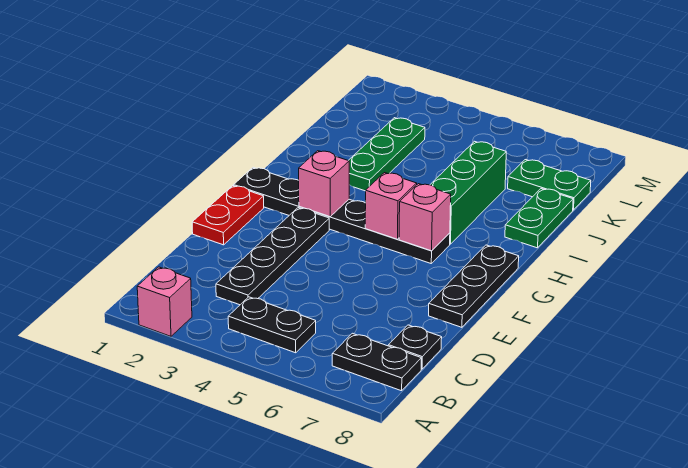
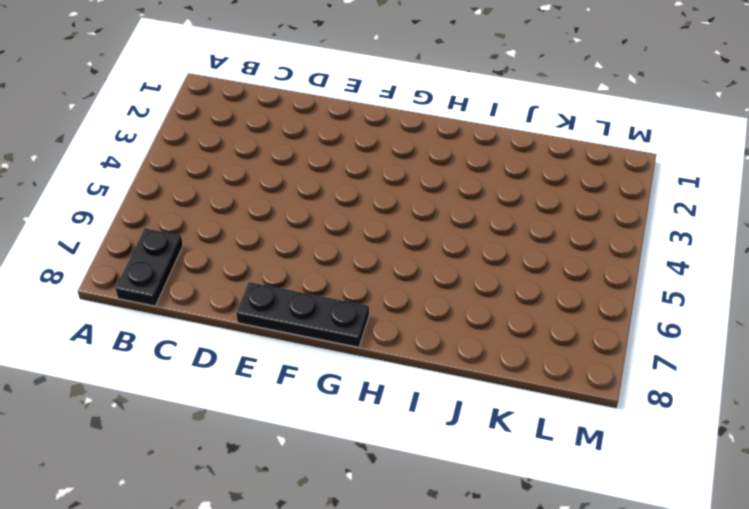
none -> pink brick A2 level 1
none -> black plate B4:B5 level 1
none -> black plate C3:F3 level 1

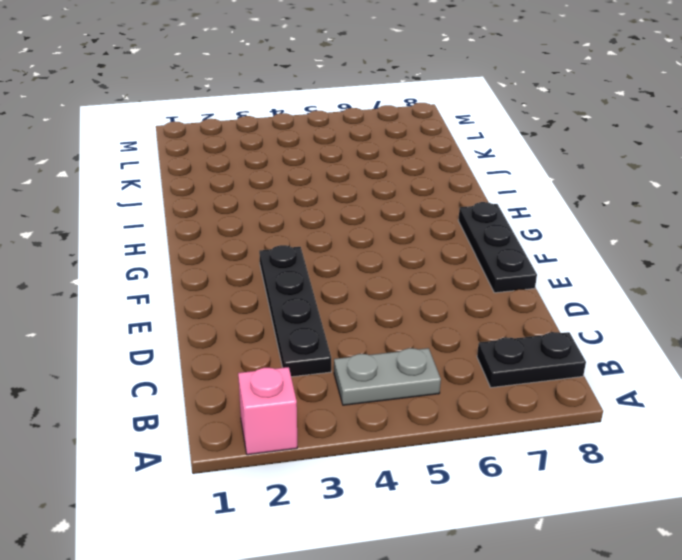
grey plate B4:B5 level 1 -> black plate B4:B5 level 1
none -> black plate C8 level 1
none -> red plate E1:F1 level 1
none -> black plate G1:G6 level 1

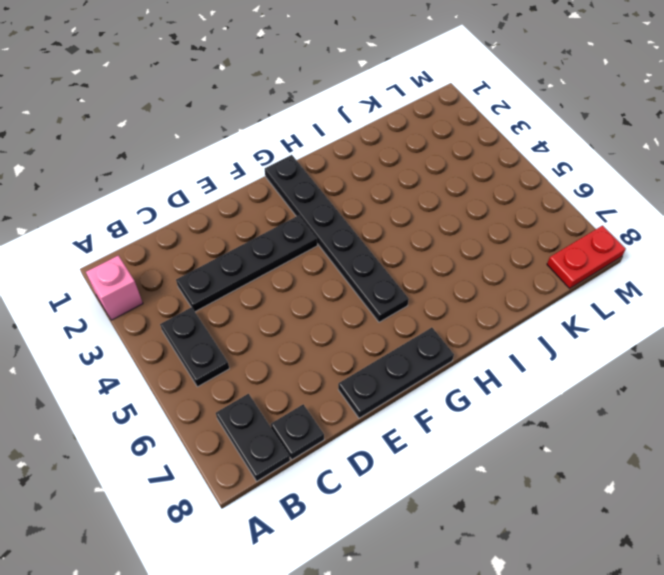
red plate L8:M8 level 1 -> red plate E1:F1 level 1
none -> green brick H6:J6 level 1
none -> green plate I3:K3 level 1
none -> green plate I8:J8 level 1

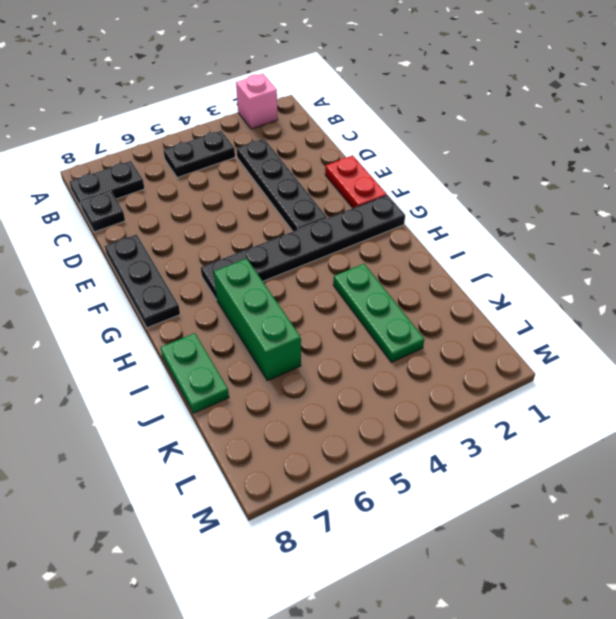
none -> green plate K7:K8 level 1
none -> pink brick G3 level 2
none -> pink brick G5 level 2

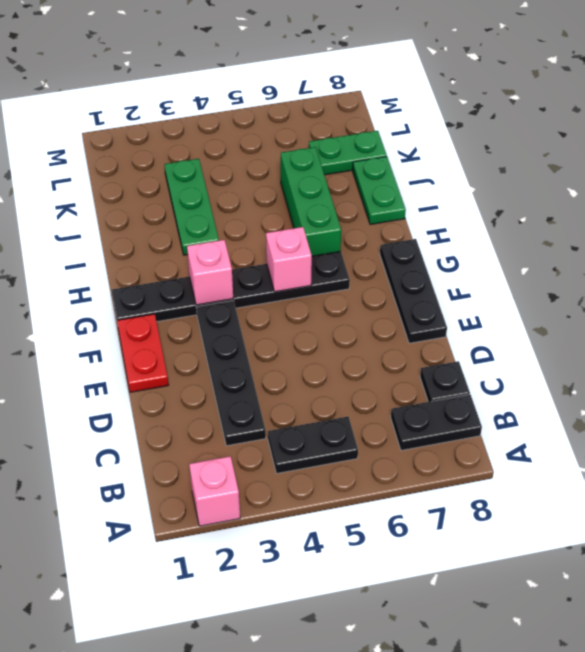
none -> pink brick G6 level 2

